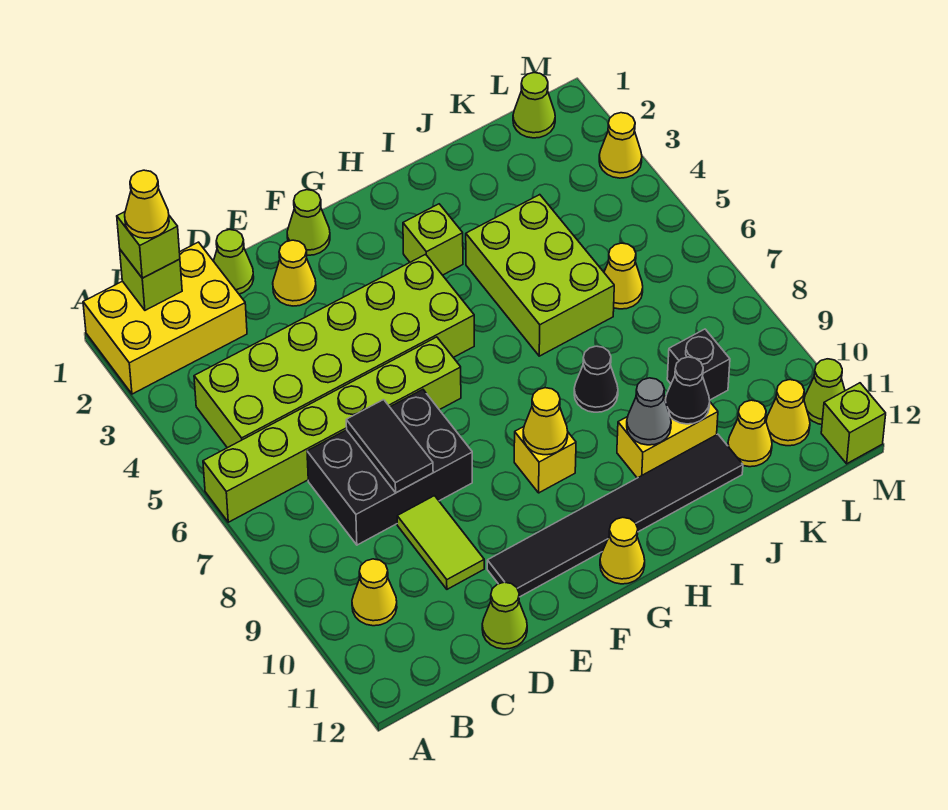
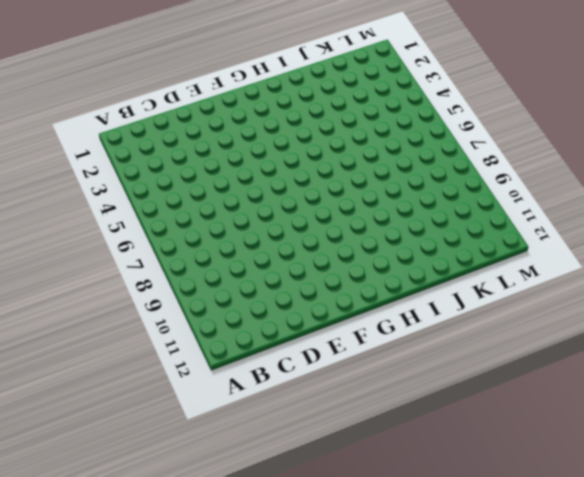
none -> yellow brick A1:C2 level 1
none -> lime brick A6:F6 level 1
none -> lime brick B4:G5 level 1
none -> yellow cone B10 level 1

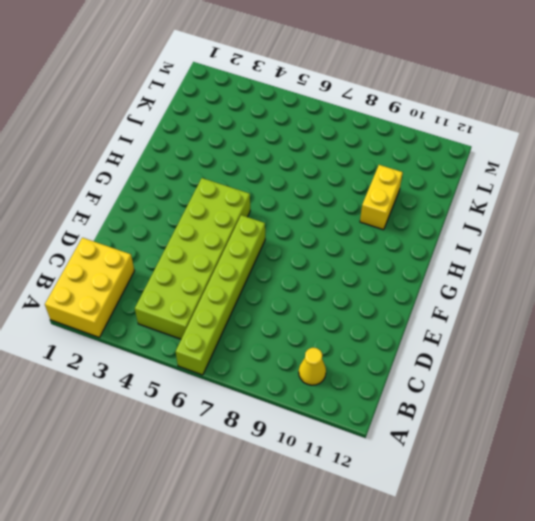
none -> black brick C7:E8 level 1
none -> lime cone D1 level 1
none -> lime tile D9:D10 level 1
none -> lime cone D12 level 1

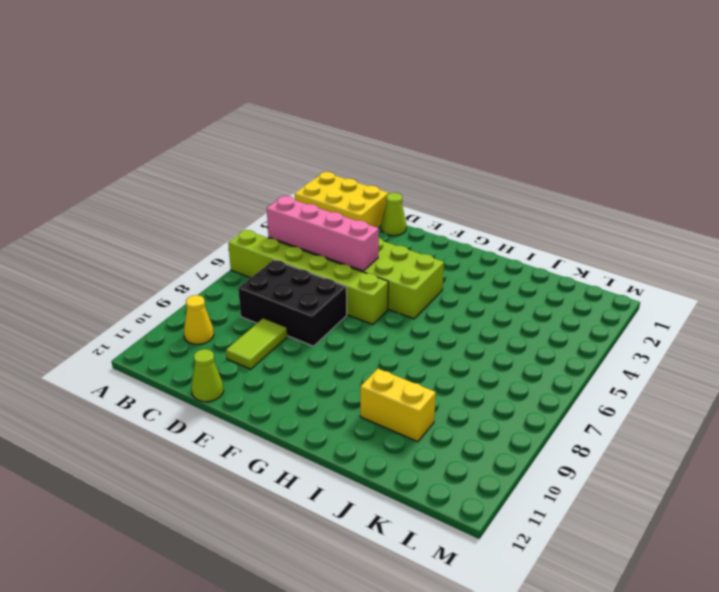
pink brick B5:E5 level 2 -> none
none -> yellow cone E2 level 1
none -> black tile E11:J11 level 1
none -> lime cone F1 level 1
none -> yellow brick G9 level 1

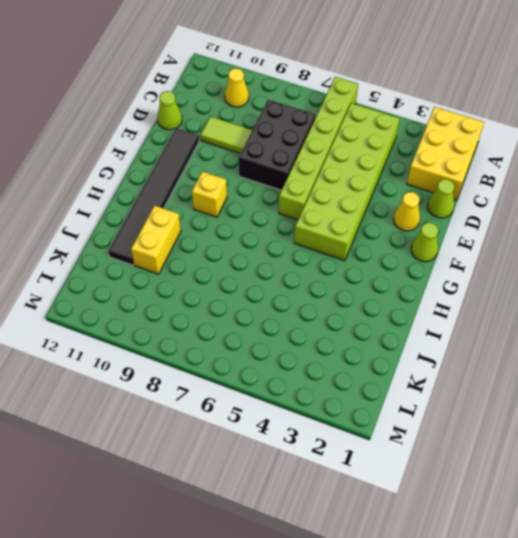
none -> yellow cone G12 level 1
none -> lime brick H3 level 1
none -> lime brick I4:J6 level 1
none -> black cone I8 level 1

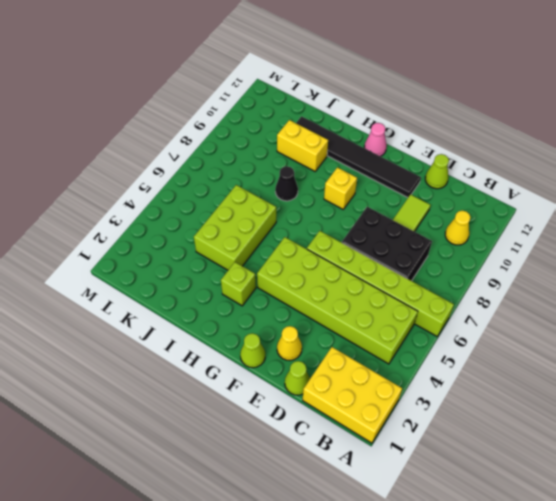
pink cone G12 level 1 -> yellow cone G12 level 1
none -> yellow cone K6 level 1
none -> black brick K9 level 1
none -> yellow cone K11 level 1
none -> lime cone L1 level 1

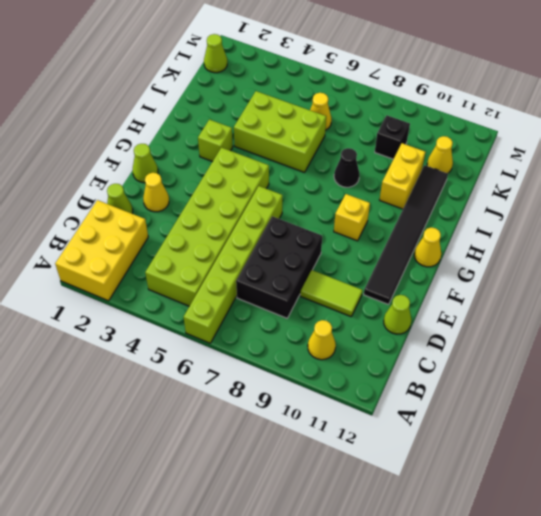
none -> yellow cone L11 level 1
none -> yellow cone M3 level 1
none -> lime cone M11 level 1
none -> lime brick M12 level 1

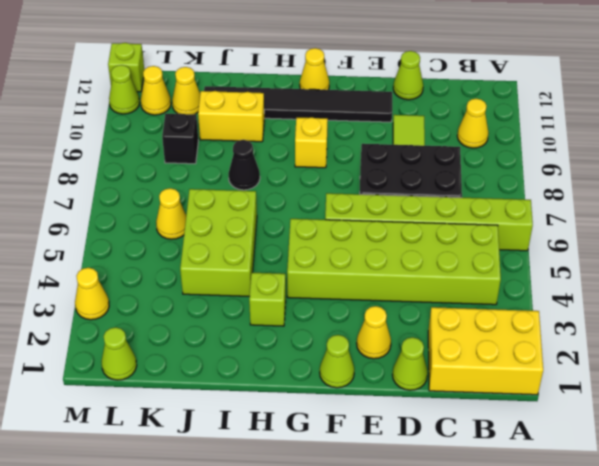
none -> lime brick B1 level 2
none -> black tile D7:D8 level 2
none -> yellow cone G9 level 2
none -> grey cone I10 level 2

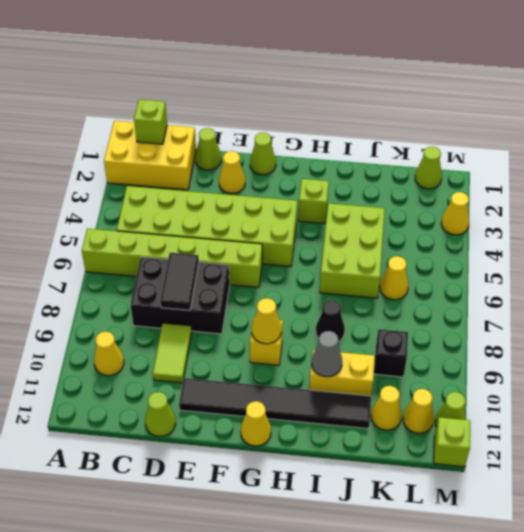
none -> black cone J10 level 2
none -> lime brick B1 level 3
none -> yellow cone B1 level 4

